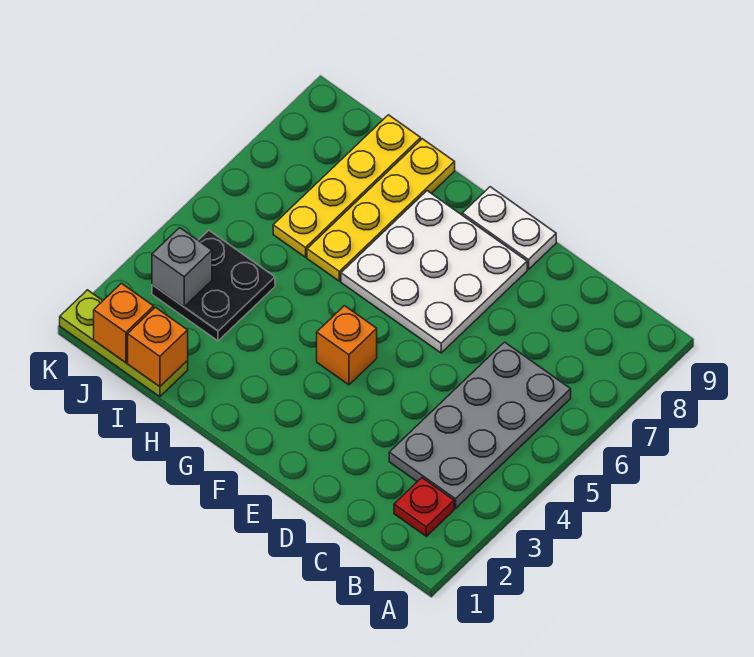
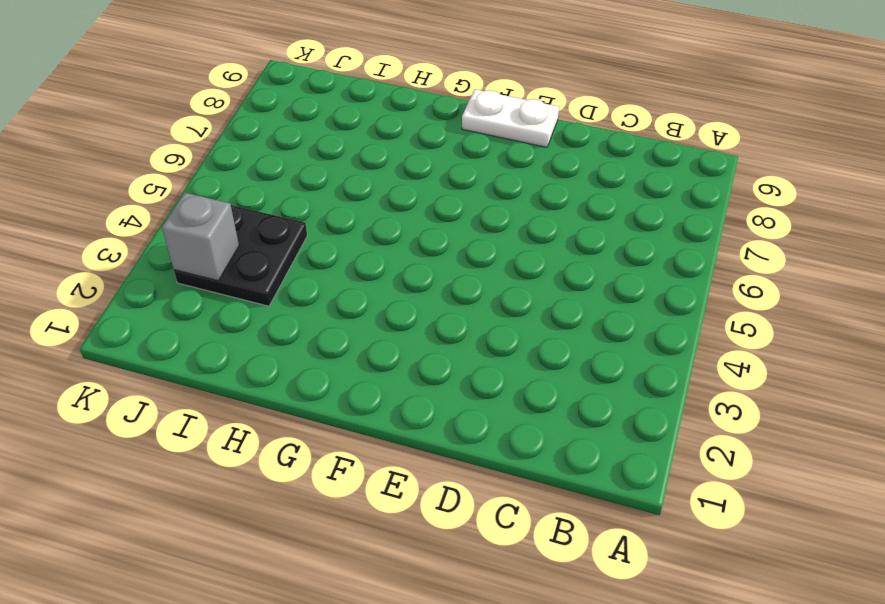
none -> red plate B2 level 1
none -> grey plate B3:C6 level 1
none -> white plate E6:G8 level 1

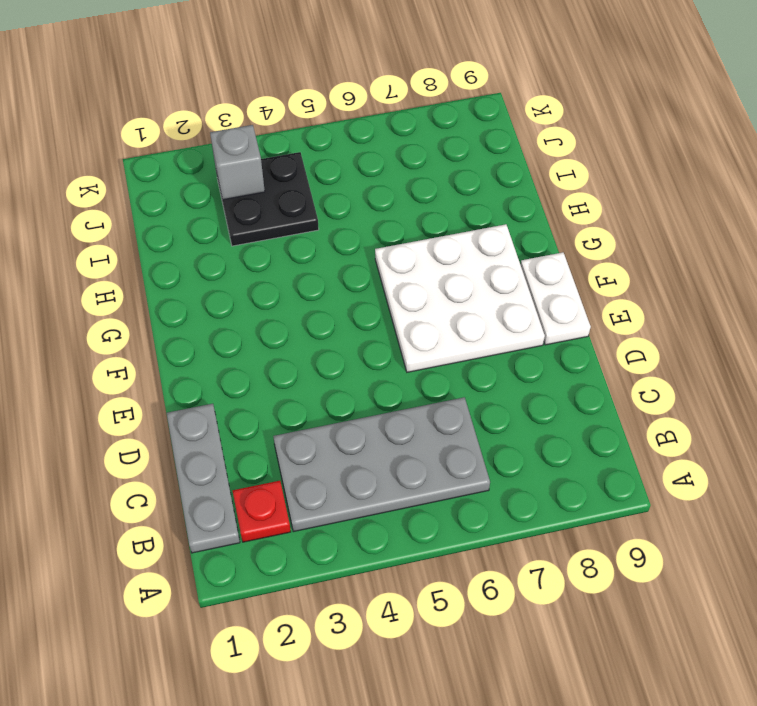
grey plate B1:D1 level 1 -> none
none -> orange brick F4 level 1
none -> yellow plate H6:H9 level 1
none -> lime plate I1:K1 level 1

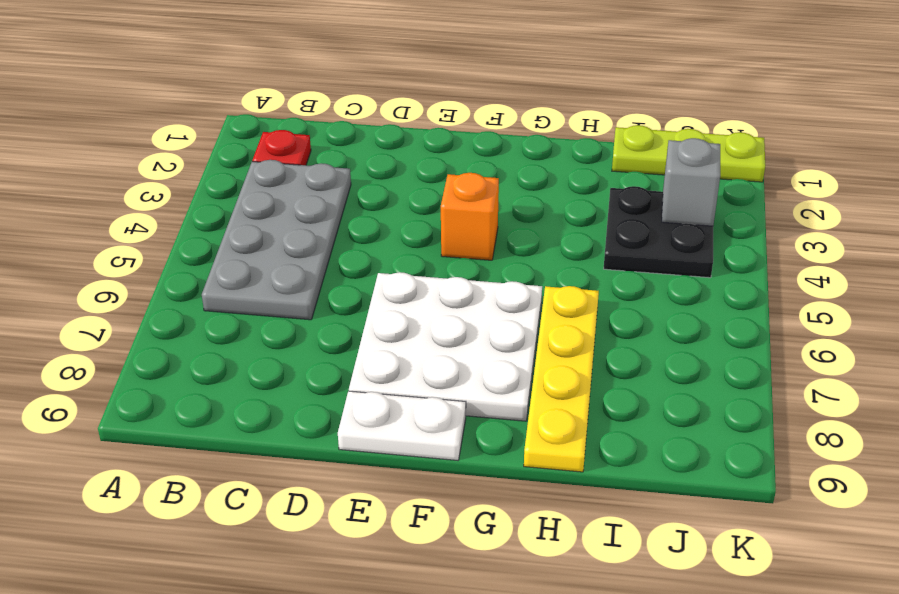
none -> yellow plate I6:I9 level 1
none -> orange brick I1 level 2
none -> orange brick J1 level 2

